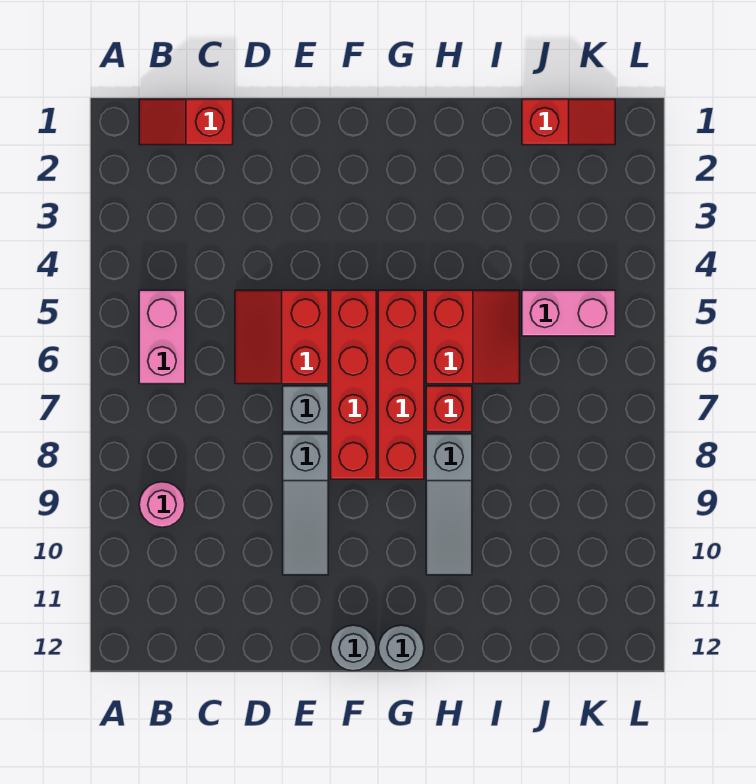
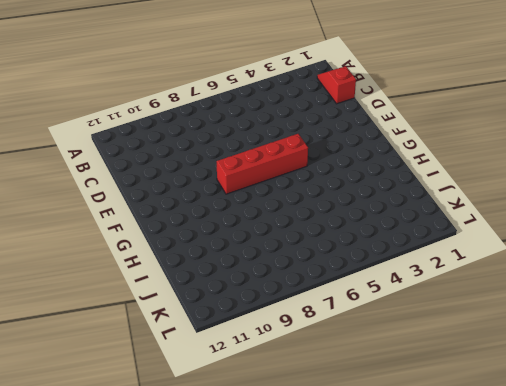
none -> pink brick B5:B6 level 1
none -> pink round brick B9 level 1
none -> red slope D5:E6 level 1 top E

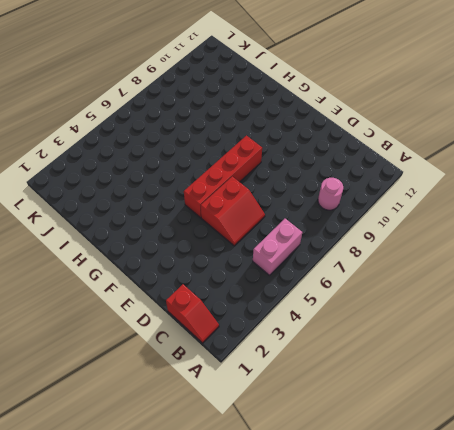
none -> grey brick E7 level 1
none -> grey slope E8:E10 level 1 top 8
none -> grey round brick F12 level 1

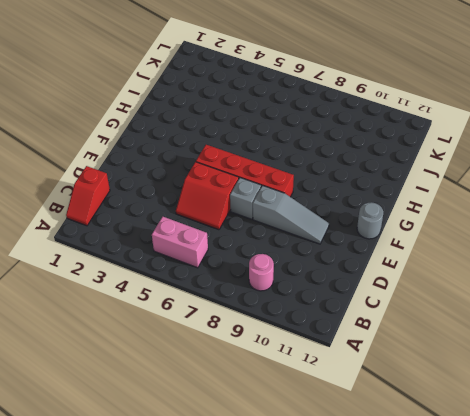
none -> red brick G5:G8 level 1
none -> grey round brick G12 level 1
none -> red slope H5:I6 level 1 top H

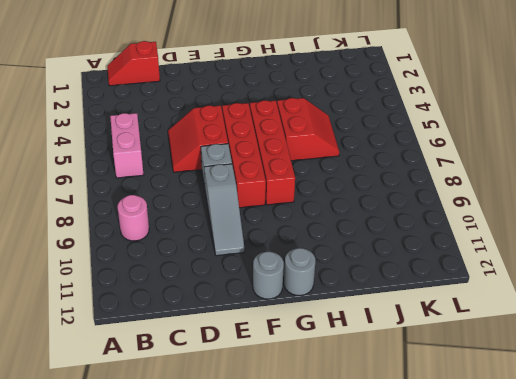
none -> red brick H7 level 1
none -> grey slope H8:H10 level 1 top 8
none -> red slope J1:K1 level 1 top J

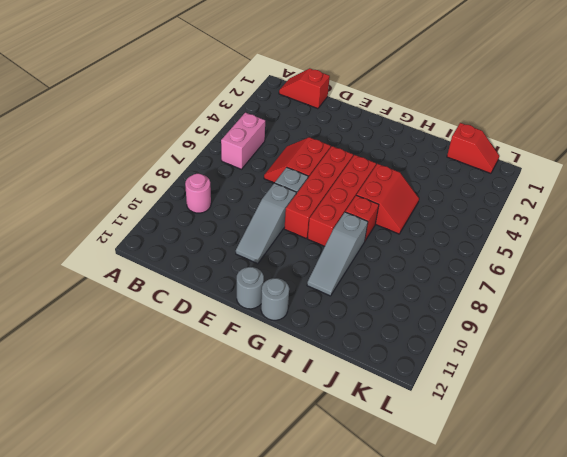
none -> pink brick J5:K5 level 1

